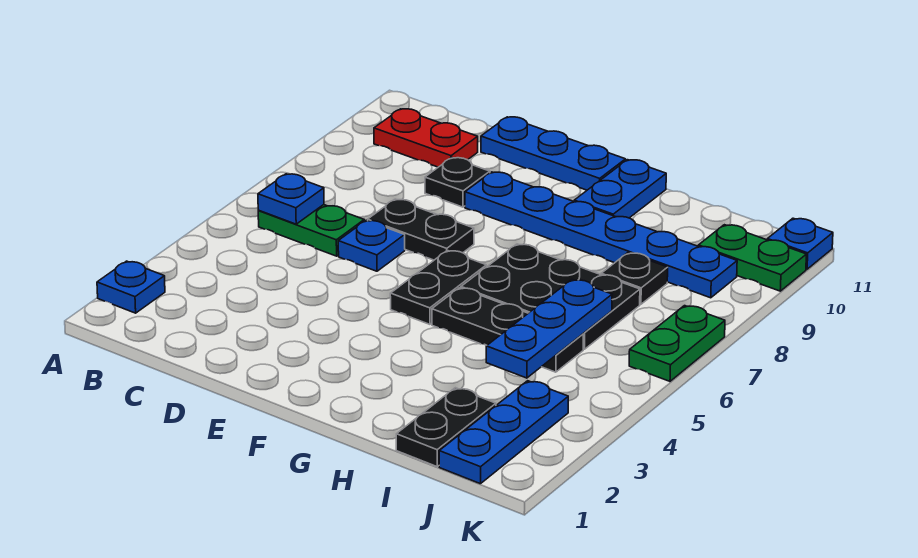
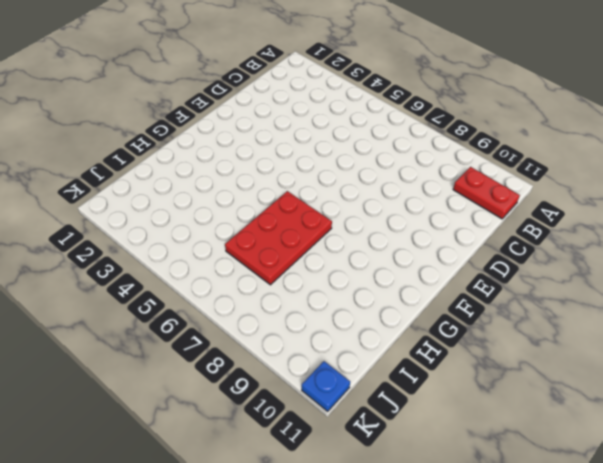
red plate B10:B11 level 1 -> red plate B10:C10 level 1
red plate G6:I7 level 1 -> black plate G6:I7 level 1
none -> blue plate A2 level 1
none -> green plate B6:C6 level 1
none -> blue plate D6 level 1

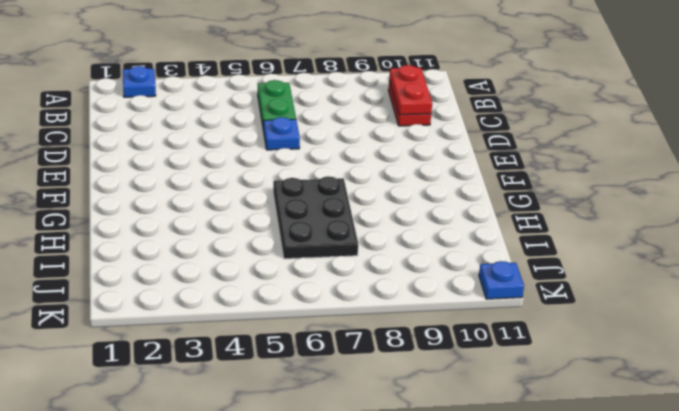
red plate B10:C10 level 2 -> none
none -> black plate D7:E7 level 1
none -> black plate D9 level 1
none -> blue plate D11:F11 level 1

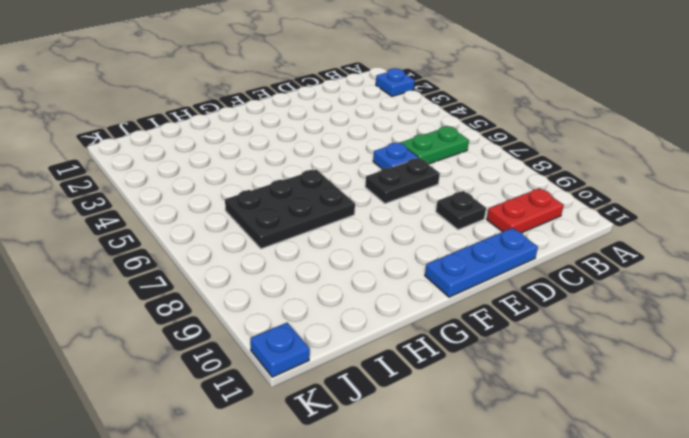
none -> blue plate E9:J9 level 1
none -> black plate F5:F6 level 1
none -> black plate G5:I5 level 1

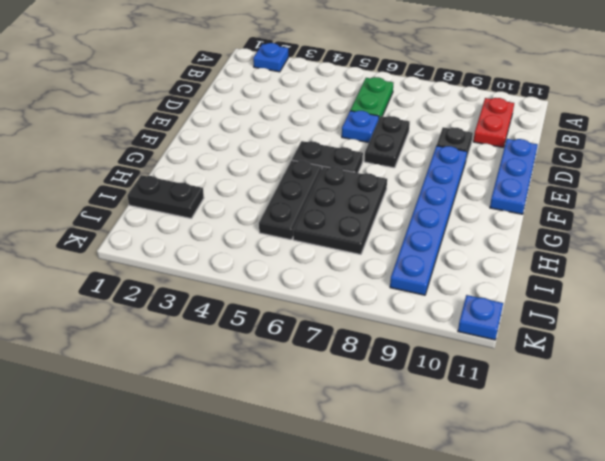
none -> blue plate G10:G11 level 1
none -> black plate I8 level 1
none -> blue plate J1:J3 level 1

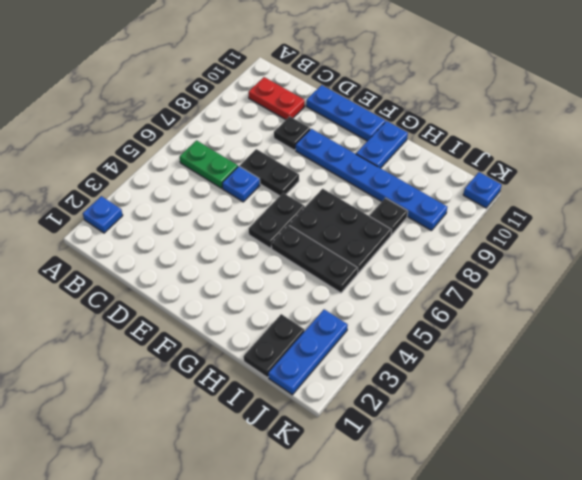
none -> green plate J10:K10 level 1
none -> green plate K6:K7 level 1
none -> blue plate B6 level 2

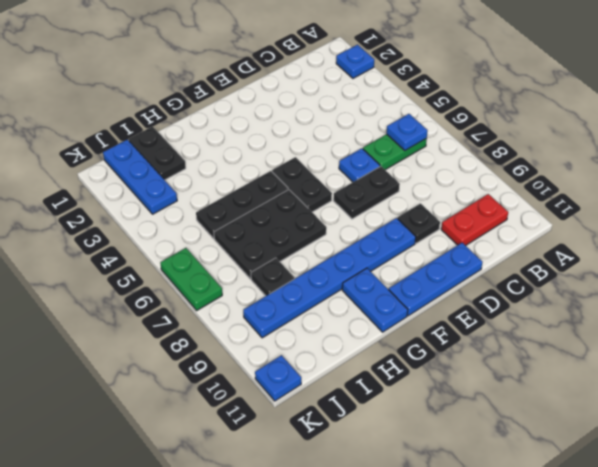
none -> green plate J10:K10 level 1
none -> blue plate I4:I6 level 2

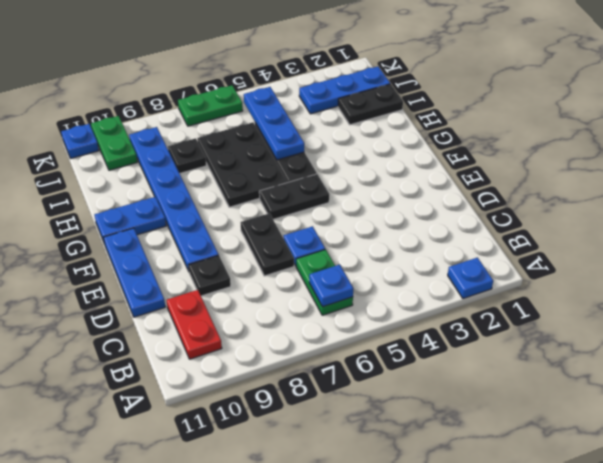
blue plate H5:J5 level 2 -> blue plate I4:I6 level 2

